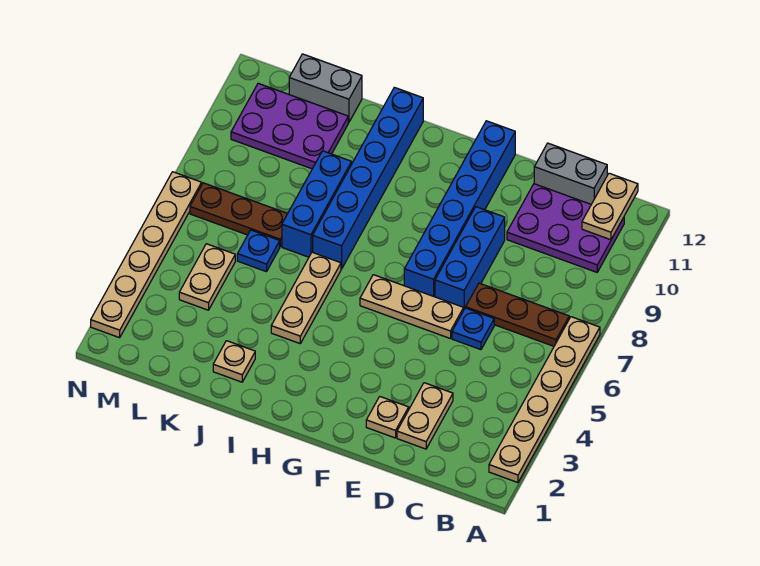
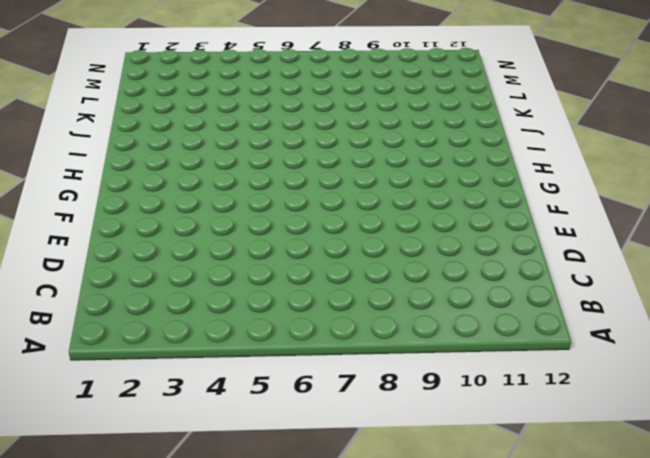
none -> tan plate A2:A7 level 1
none -> brown plate B7:D7 level 1
none -> purple plate B10:D11 level 1

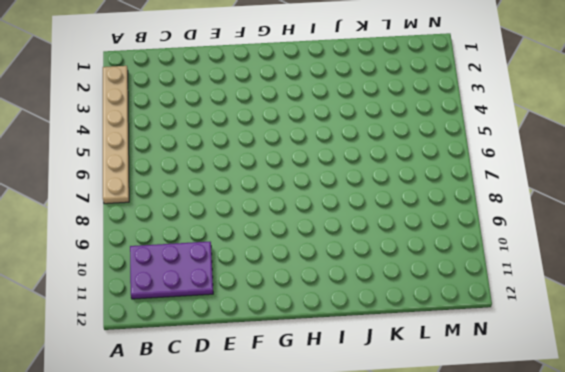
none -> brown plate B7:D7 level 1
none -> grey brick C12:D12 level 1
none -> tan plate D2:D3 level 1

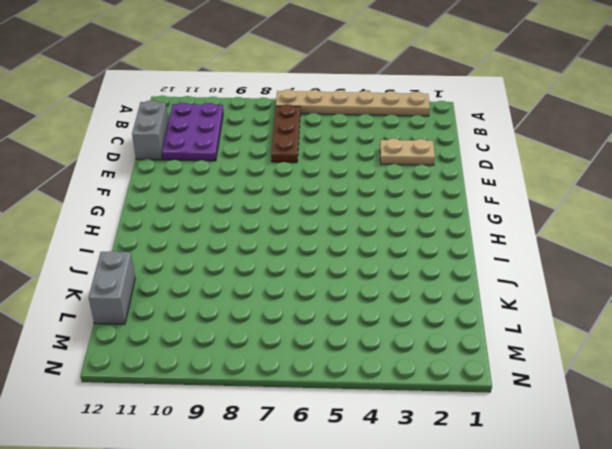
none -> blue plate D6 level 1
none -> tan plate E2 level 1
none -> tan plate E6:G6 level 1

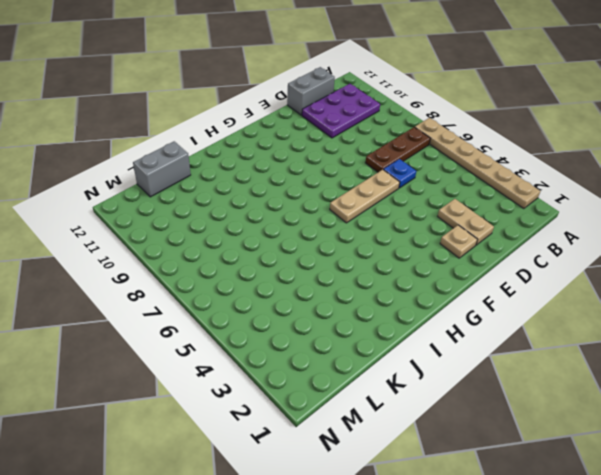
none -> blue brick E7:E9 level 1
none -> blue brick F7:F12 level 1
none -> tan plate I4:I6 level 1

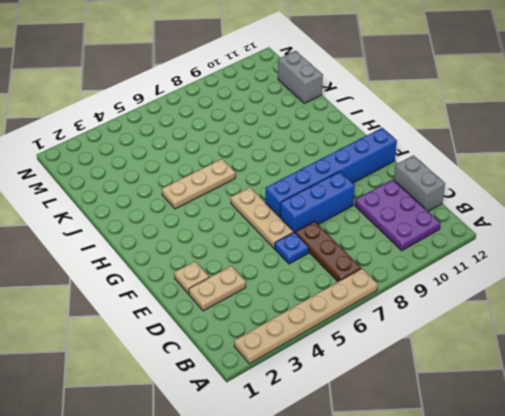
none -> blue brick I7:I12 level 1
none -> tan plate J2 level 1
none -> blue brick J7:J9 level 1

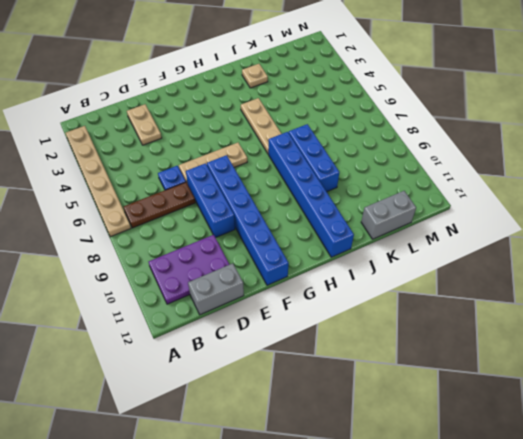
none -> tan plate E2 level 1
none -> blue plate K6 level 1
none -> brown plate K7:M7 level 1

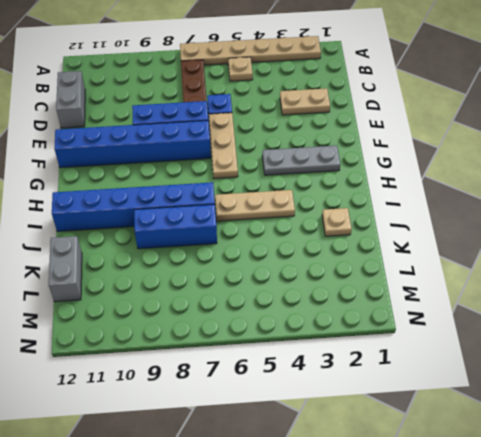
tan plate B5 level 1 -> tan plate E2 level 1
grey plate G2:G4 level 1 -> none
none -> purple plate B10:D11 level 1
none -> blue plate K6 level 1
none -> brown plate K7:M7 level 1

